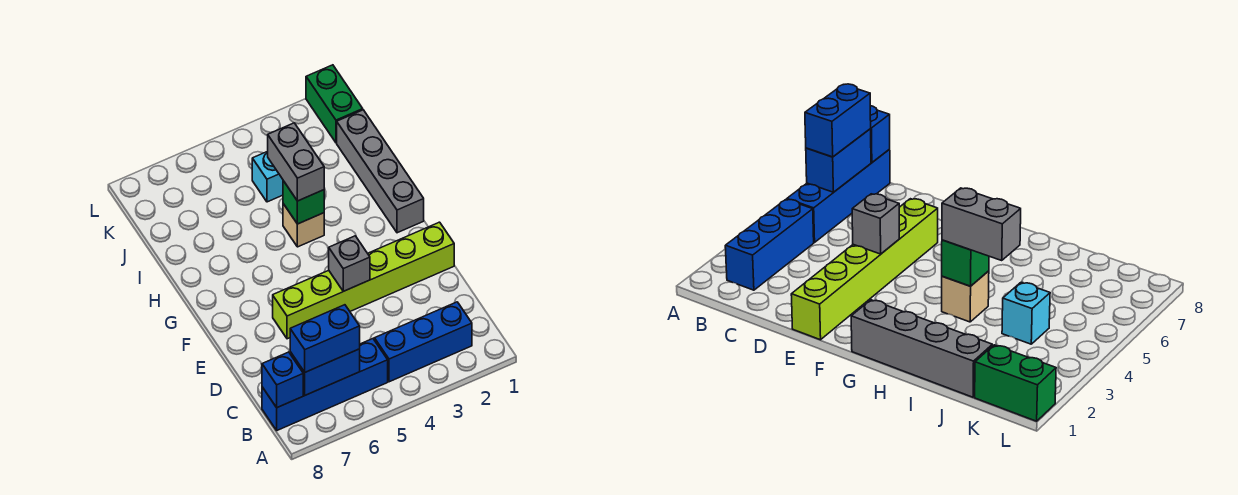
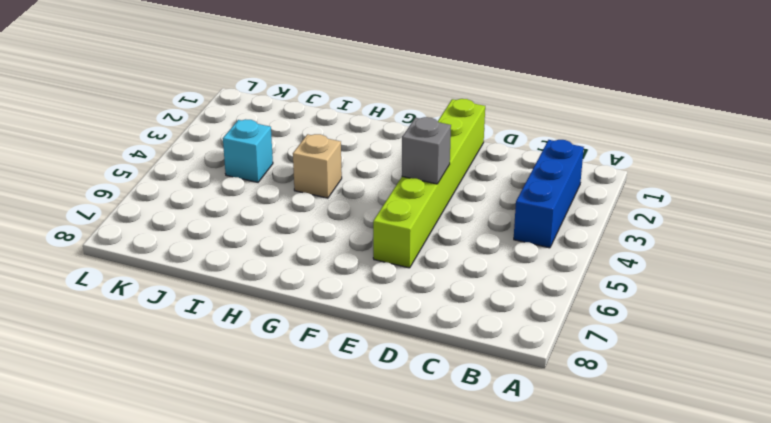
none -> blue brick B5:B8 level 1
none -> grey brick G1:J1 level 1
none -> green brick K1:L1 level 1

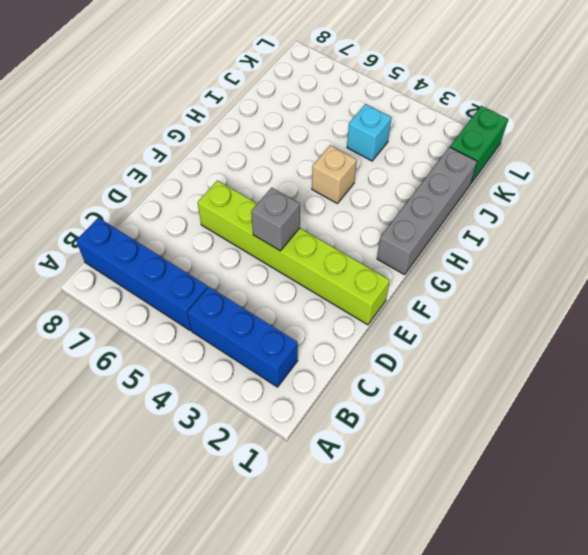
none -> blue brick B6:B7 level 2
none -> blue brick B8 level 2
none -> green brick H4 level 2

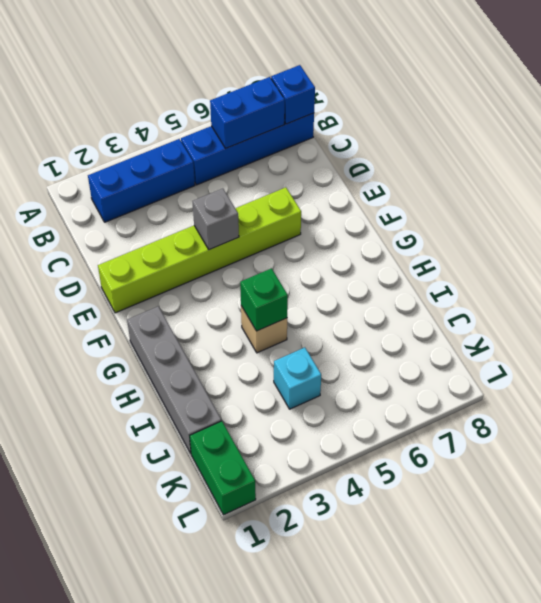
none -> blue brick B6:B7 level 3
none -> grey brick H4:I4 level 3

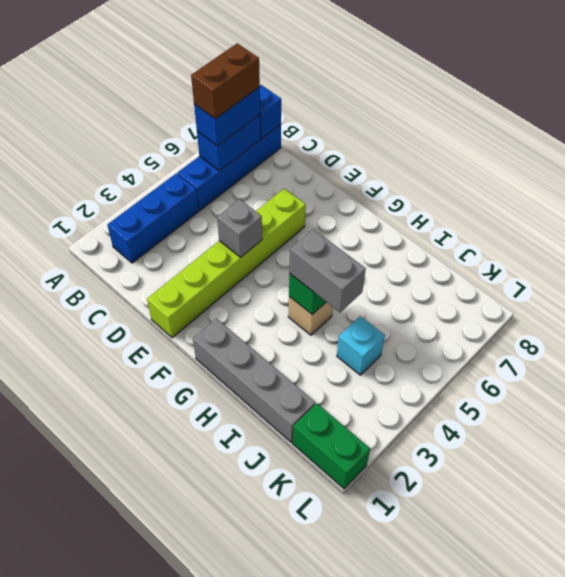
brown brick B6:B7 level 4 -> none

